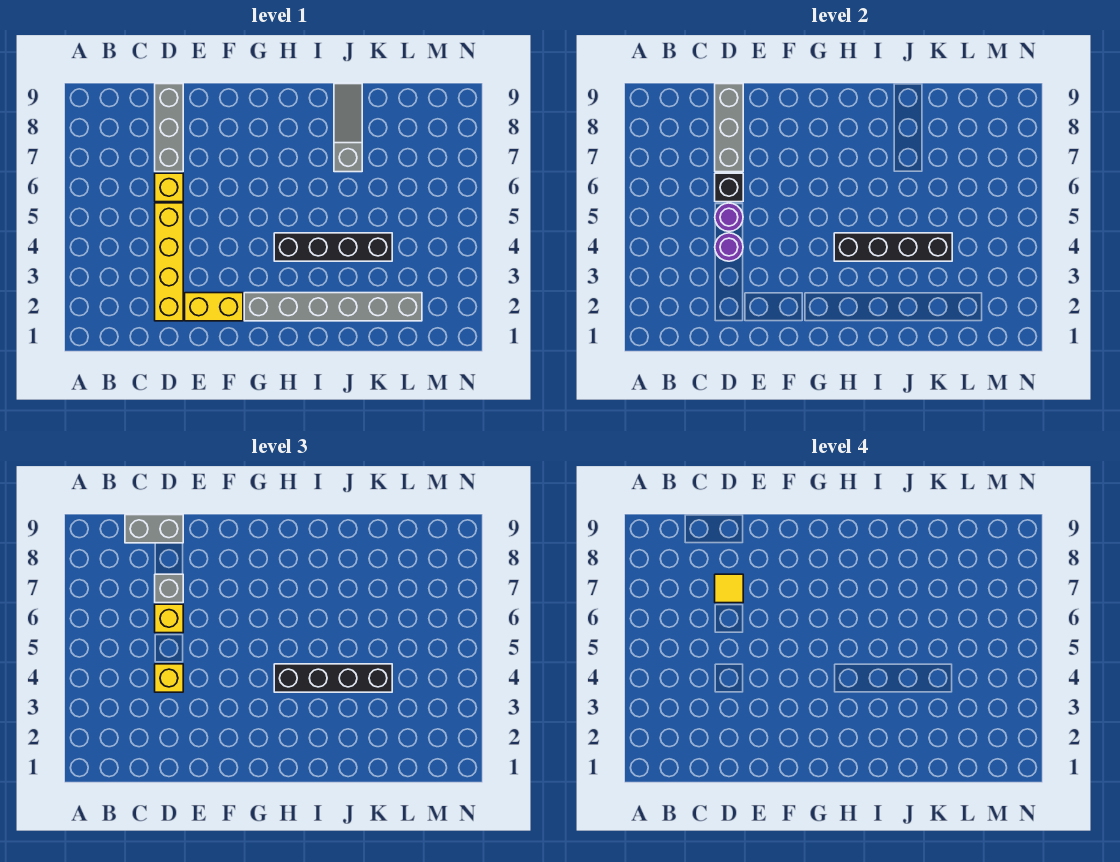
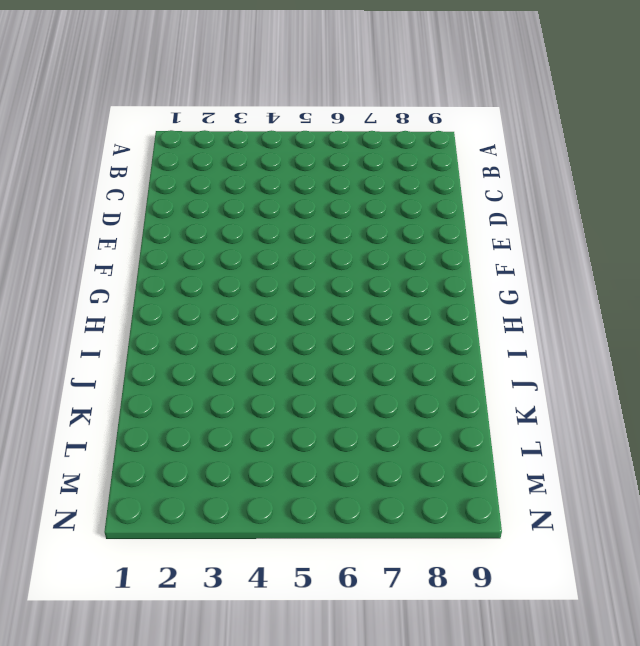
none -> yellow brick D2:D5 level 1
none -> yellow brick D6 level 1
none -> grey brick D7:D9 level 1

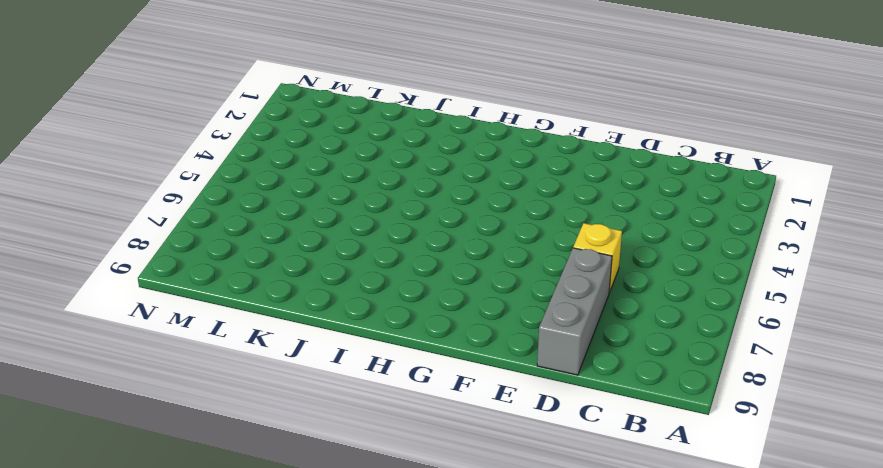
none -> yellow brick D2:D5 level 1
none -> yellow brick E2:F2 level 1
none -> grey brick G2:L2 level 1

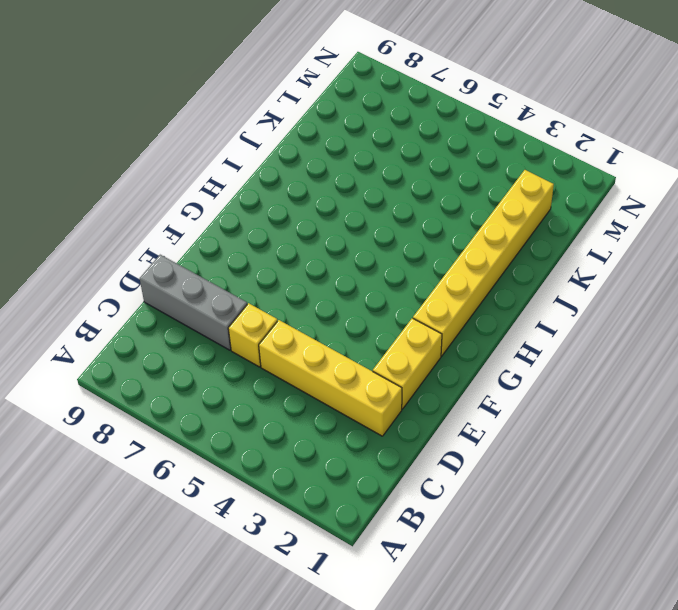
yellow brick G2:L2 level 1 -> grey brick G2:L2 level 1
none -> black brick H4:K4 level 1
none -> grey slope J7:J9 level 1 top 7
none -> purple round brick D4 level 2

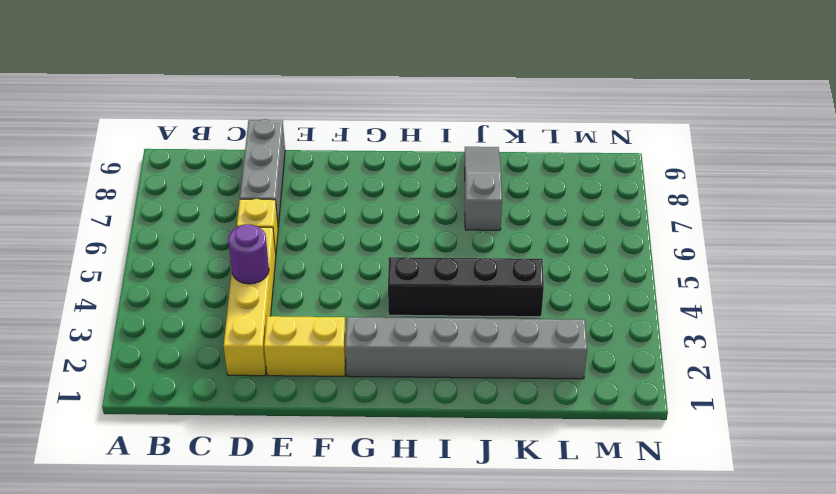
none -> purple round brick D5 level 2
none -> black brick D6 level 2
none -> grey brick D7:D9 level 2

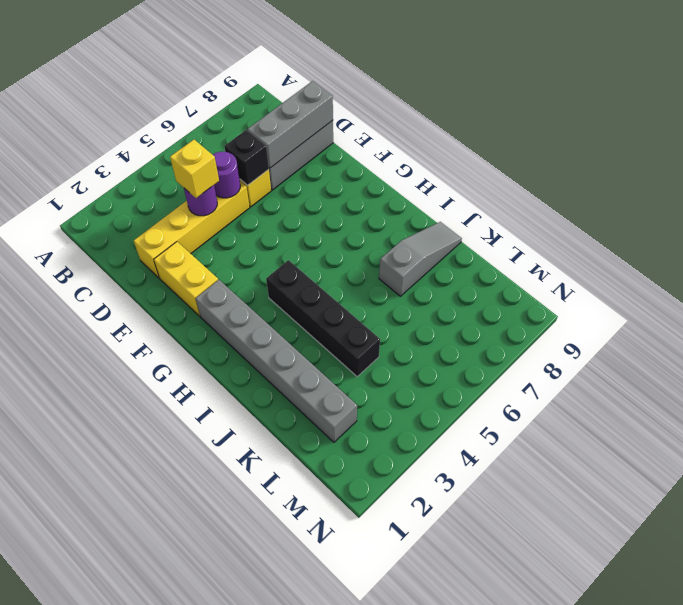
none -> black brick H4:K4 level 2
none -> grey brick C9:D9 level 3
none -> yellow brick D6 level 3

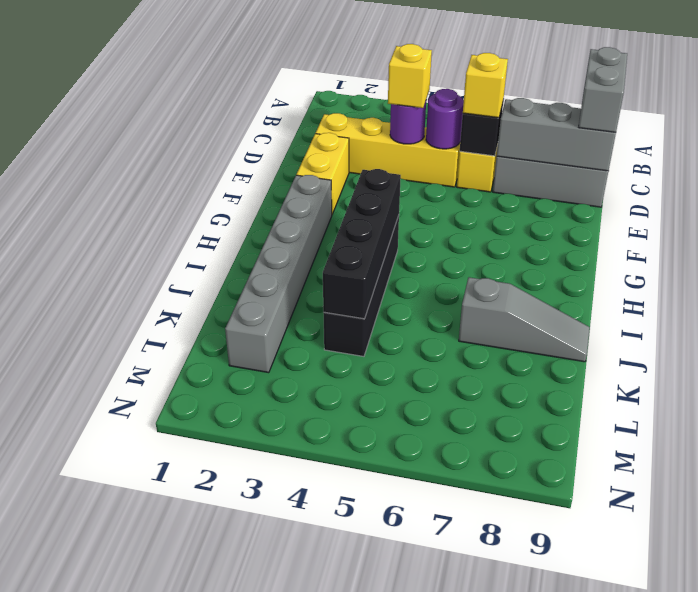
none -> grey brick D7 level 3
none -> black brick H4:K4 level 3
none -> yellow tile D7 level 4

